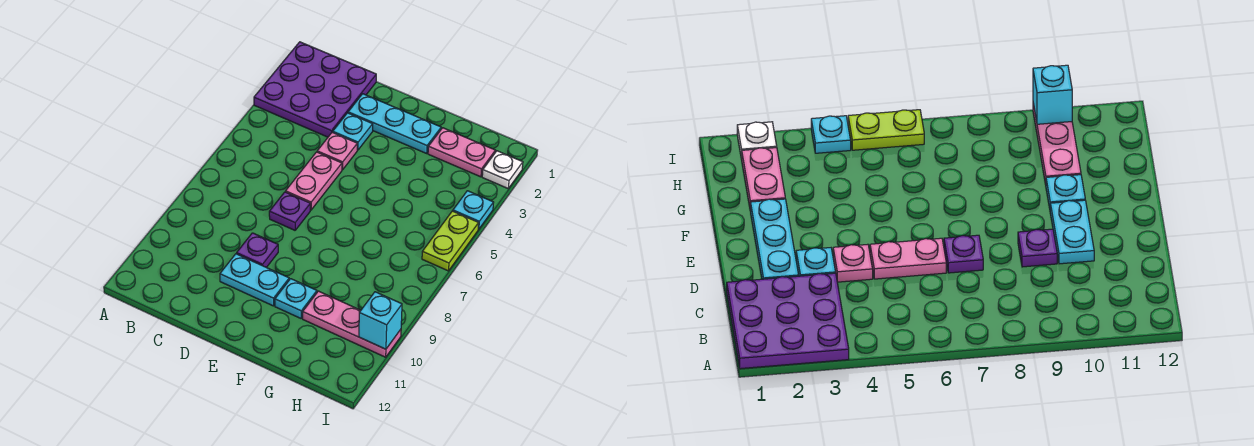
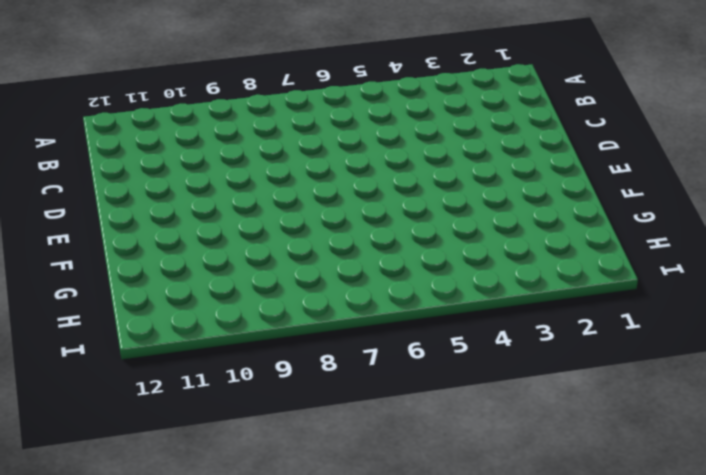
none -> purple plate A1:C3 level 1
none -> cyan plate D2:F2 level 1
none -> cyan plate D3 level 1

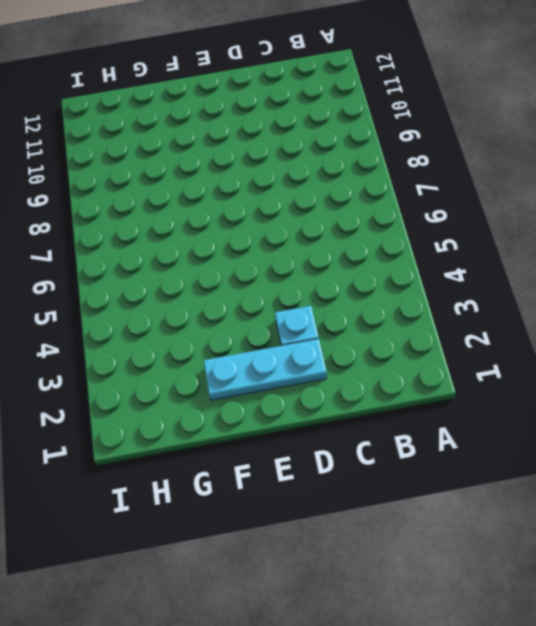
none -> purple plate A1:C3 level 1
none -> pink plate D4 level 1
none -> pink plate D5:D6 level 1

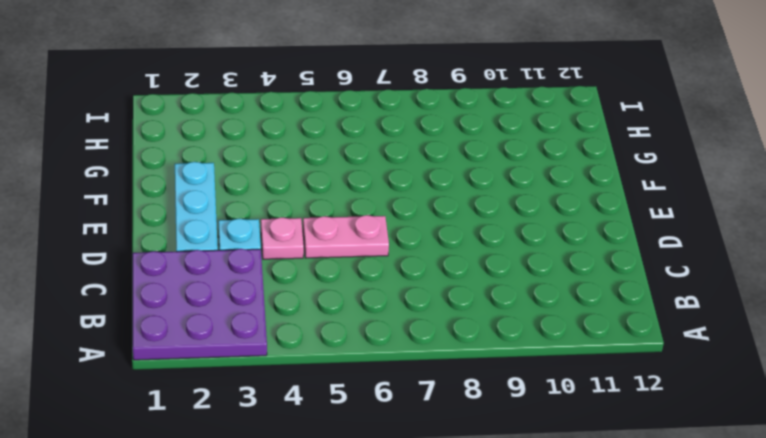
none -> purple plate D7 level 1
none -> purple plate D9 level 1
none -> cyan plate D10:E10 level 1

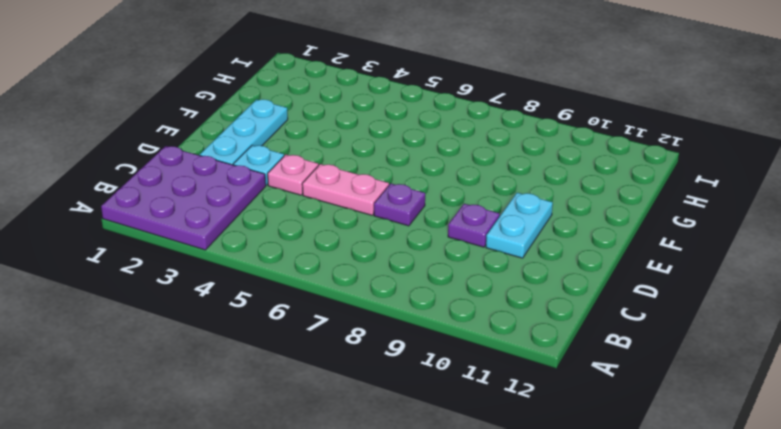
none -> cyan plate F10 level 1
none -> pink plate G2:H2 level 1
none -> pink plate G10:I10 level 1

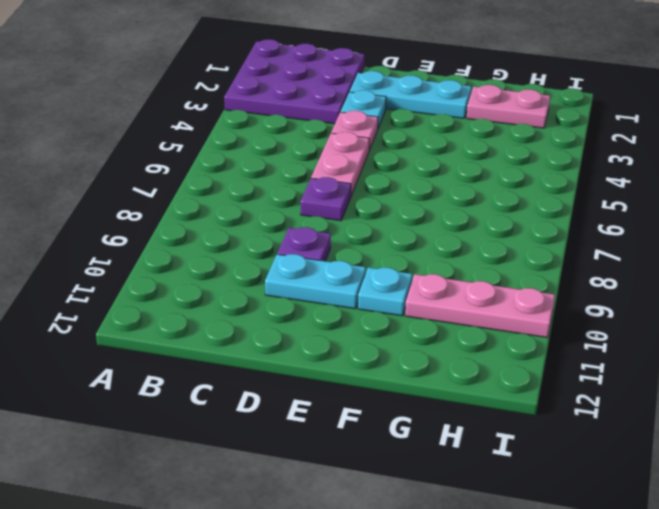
none -> white plate I2 level 1
none -> cyan plate I4 level 1
none -> lime plate I5:I6 level 1

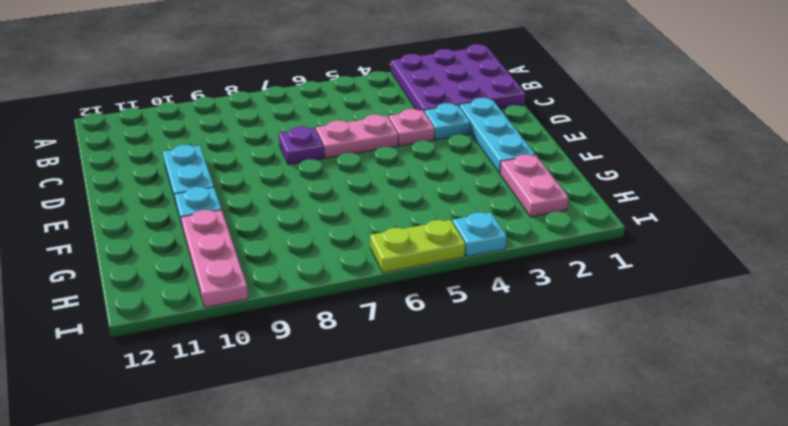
none -> purple plate D9 level 1
none -> white plate I2 level 1
none -> cyan brick I10 level 2

